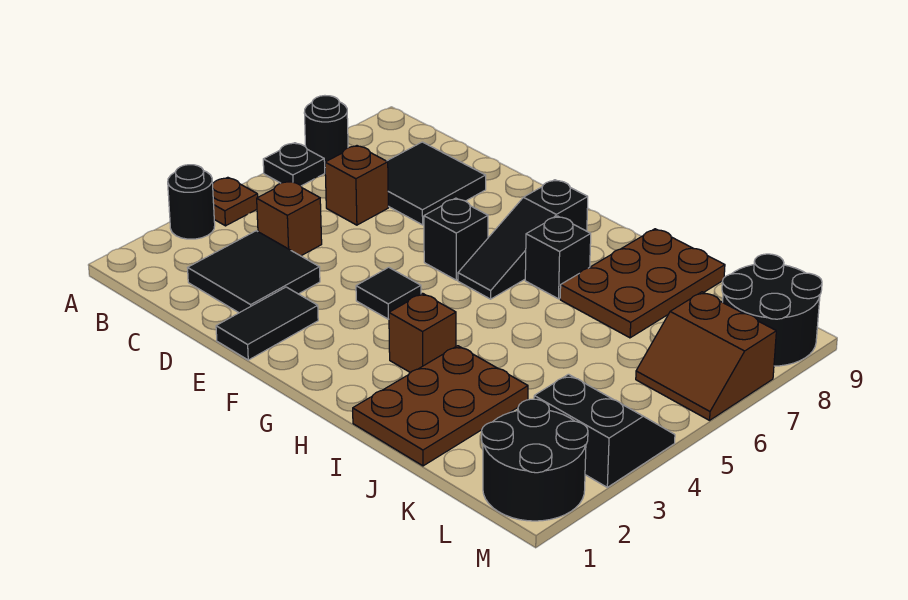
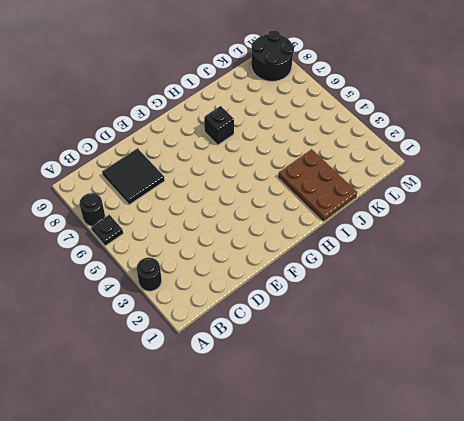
none -> brown plate A4 level 1
none -> black tile C2:D3 level 1
none -> brown brick C4 level 1

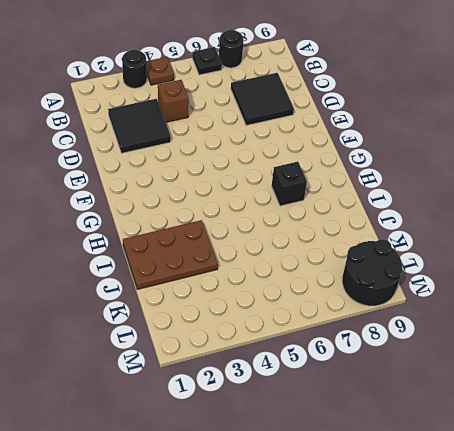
none -> brown brick C6 level 1
none -> black tile E1:E2 level 1
none -> black tile F4 level 1

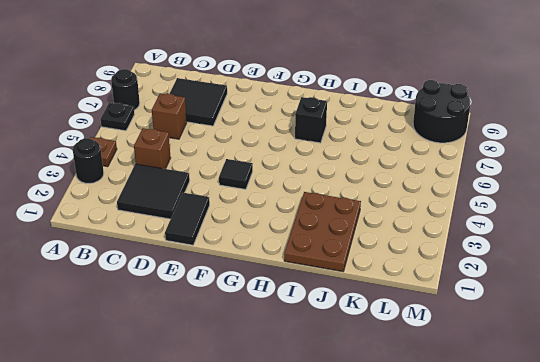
none -> black brick F6 level 1
none -> black slope G6:G8 level 1 top 8
none -> brown brick H3 level 1

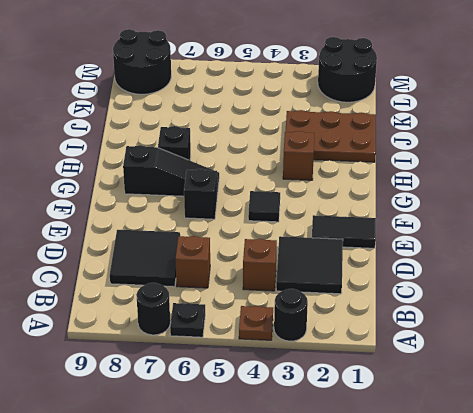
none -> brown plate I7:J9 level 1
none -> black slope L3:M4 level 1 top 3
none -> brown slope L6:M7 level 1 top 7

